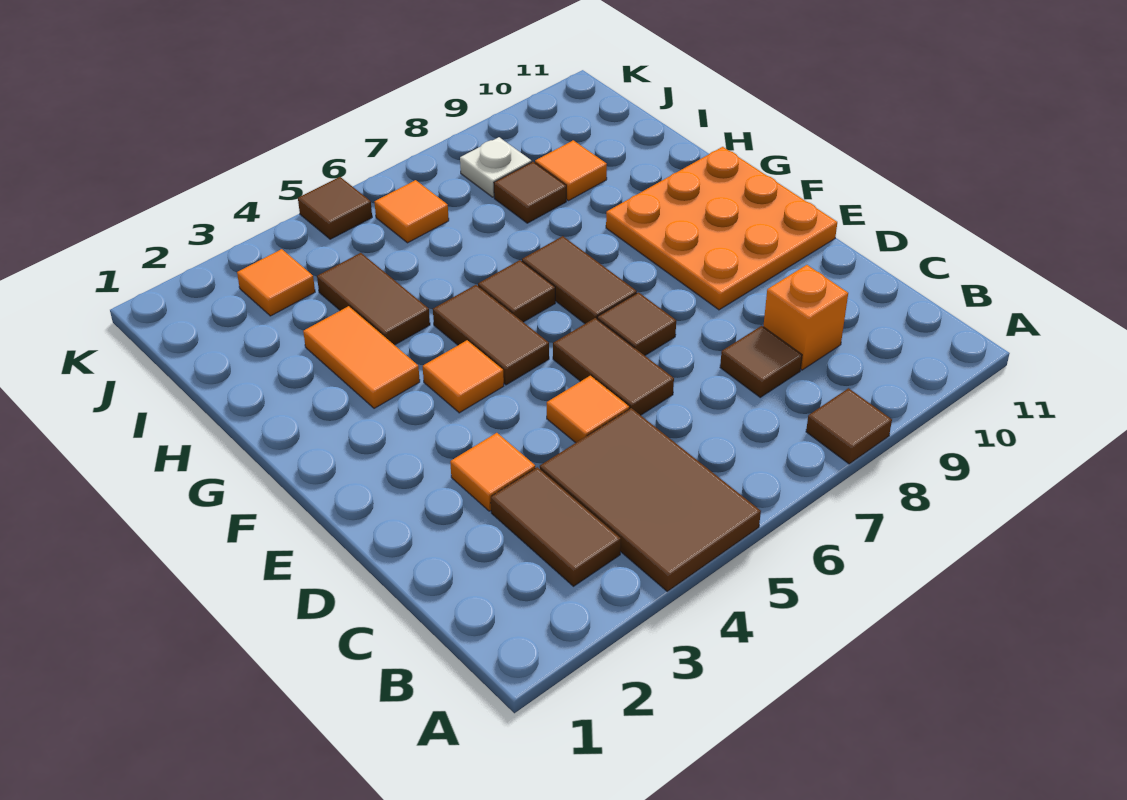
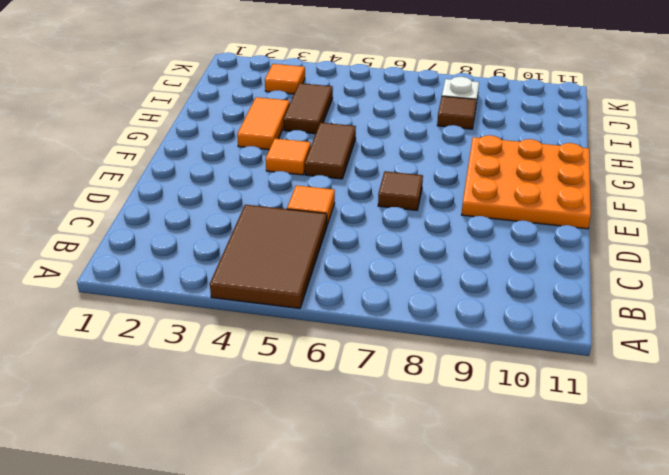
none -> brown tile A8 level 1
none -> brown tile B3:C3 level 1
none -> brown tile C8 level 1

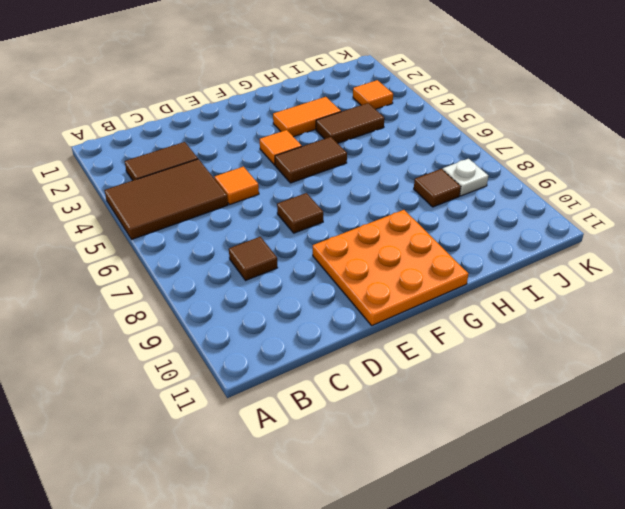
none -> brown tile A8 level 1
none -> orange brick C9 level 1
none -> orange tile D3 level 1

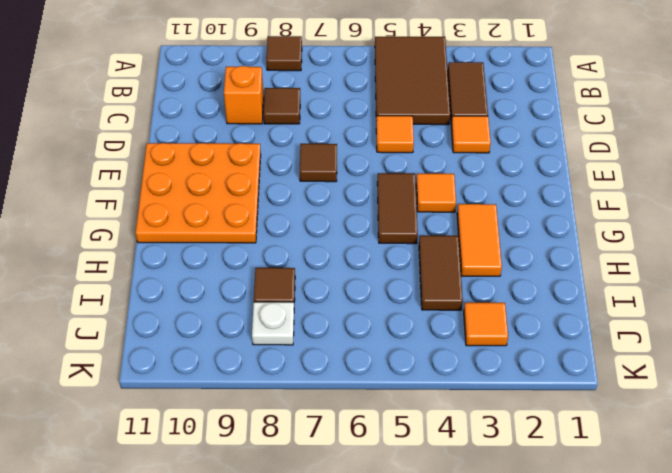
none -> brown tile D6:E6 level 1
none -> brown tile F7:G7 level 1
none -> brown tile G6 level 1

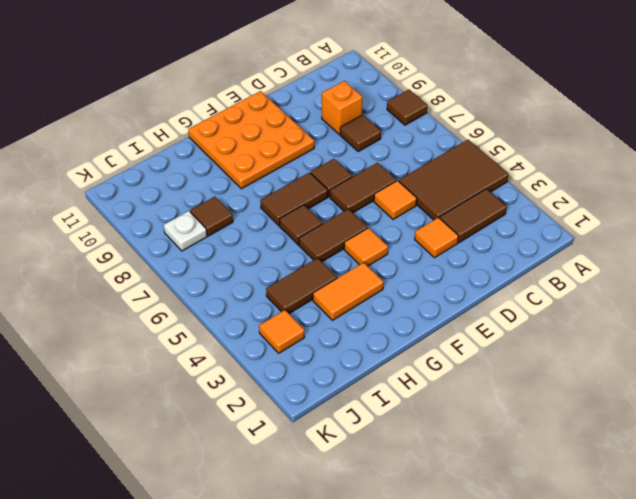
none -> orange tile I9 level 1
none -> orange tile J6 level 1
none -> brown tile K5 level 1

